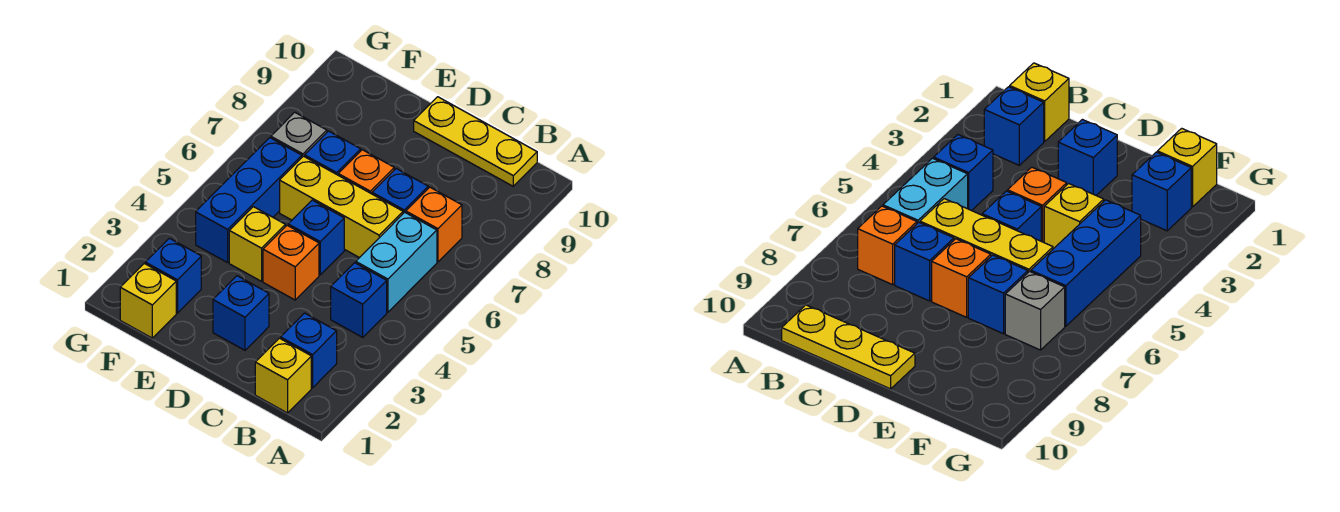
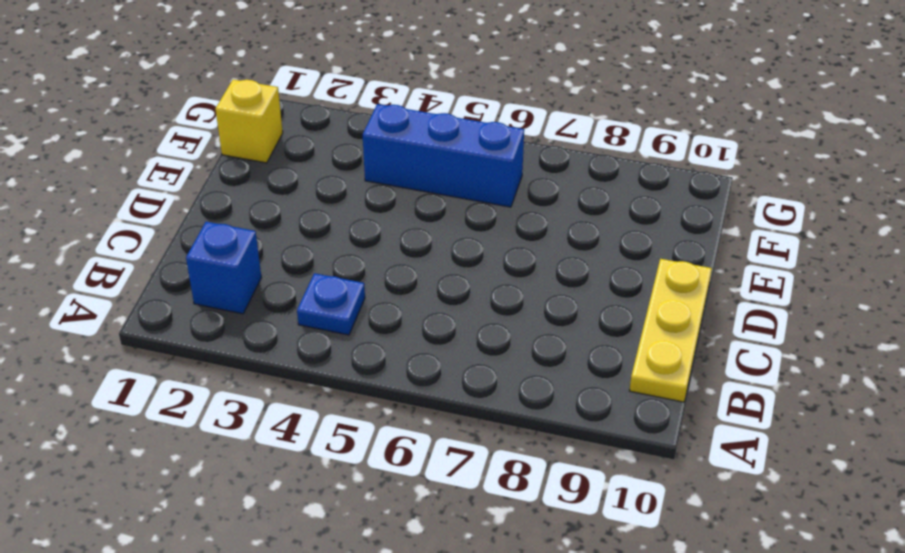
blue plate B4 level 1 -> blue brick B4 level 1
none -> yellow brick B1 level 1
none -> cyan brick B5:B6 level 1
none -> orange brick B7 level 1

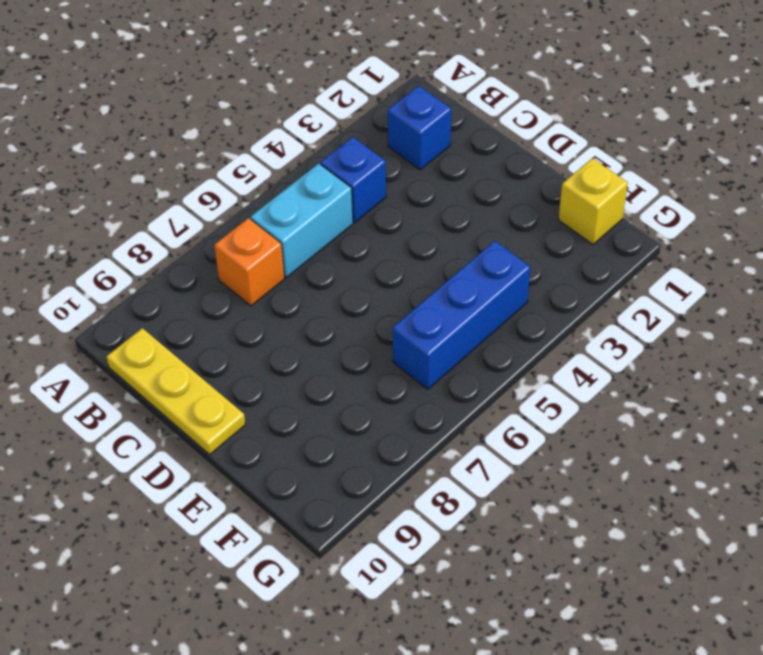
none -> yellow brick B1 level 1
none -> yellow brick C6:E6 level 1
none -> blue brick C7 level 1

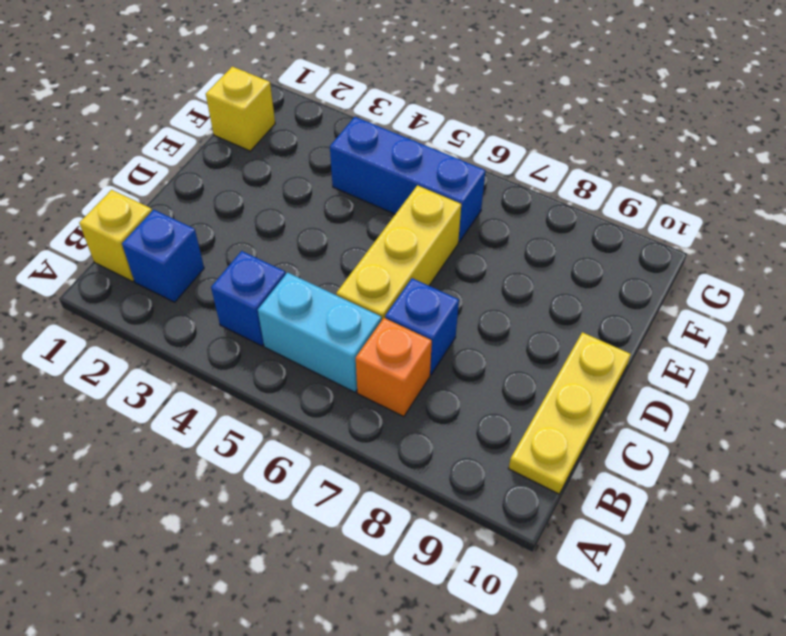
none -> blue brick D2 level 1
none -> orange brick D4 level 1
none -> blue brick D5 level 1

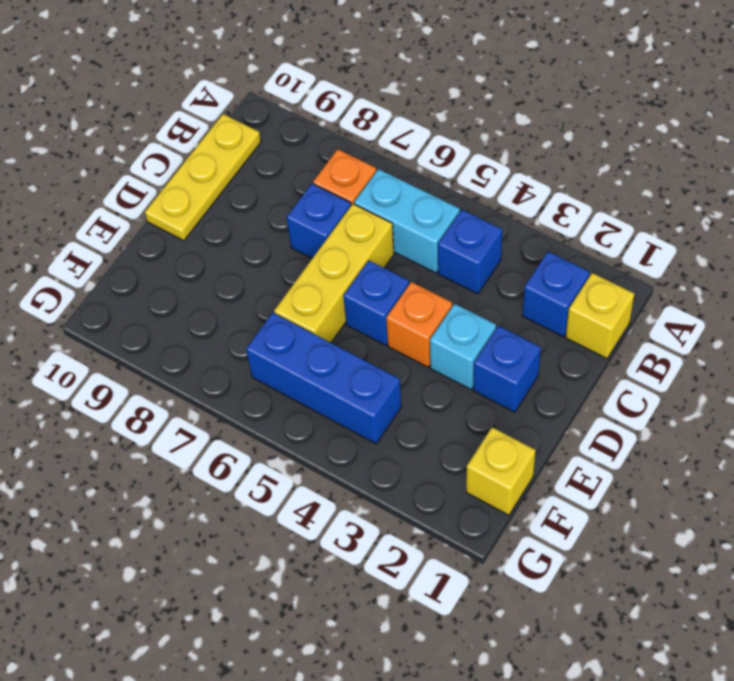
cyan brick D3 level 1 -> none
none -> orange brick D7 level 1
none -> yellow brick E4 level 1
none -> blue brick E7 level 1

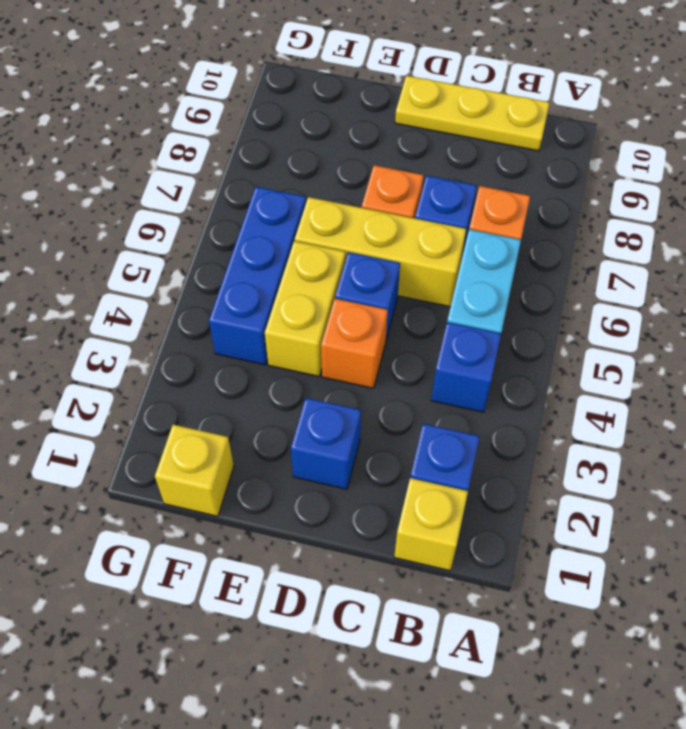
yellow brick E4:E5 level 1 -> yellow brick E4 level 1
none -> blue brick E7 level 1
none -> blue brick F2 level 1
none -> grey brick F7 level 1

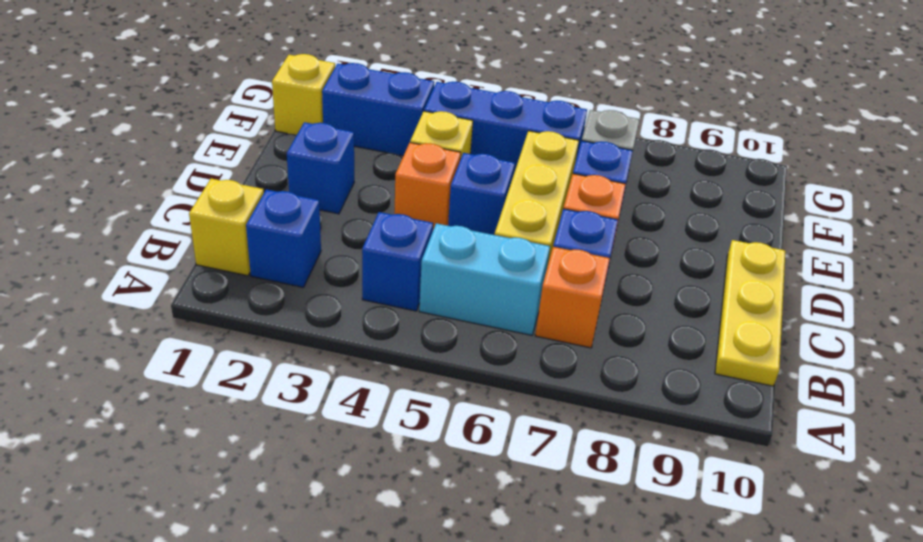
blue brick F2:F3 level 1 -> blue brick F2 level 1

